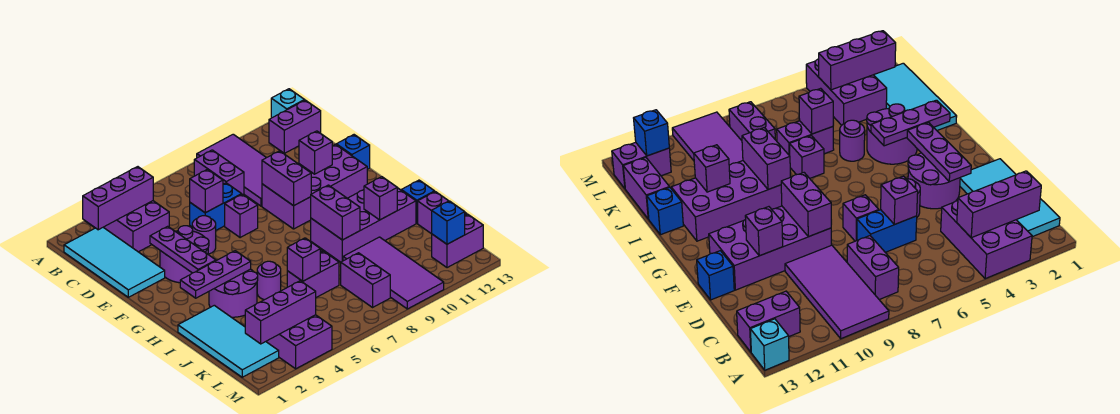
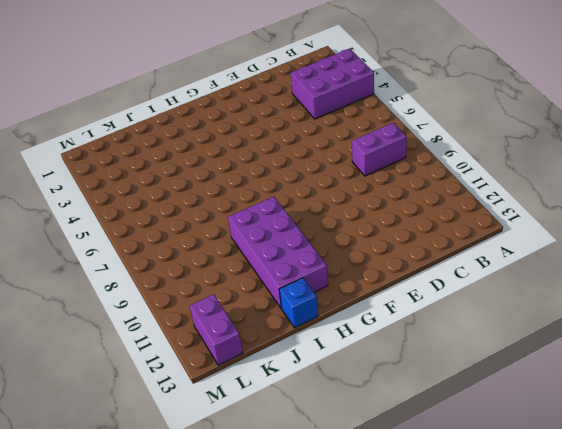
none -> purple tile A9:D10 level 1
none -> cyan brick A13 level 1
none -> cyan tile B1:E2 level 1
none -> purple brick B12:B13 level 1

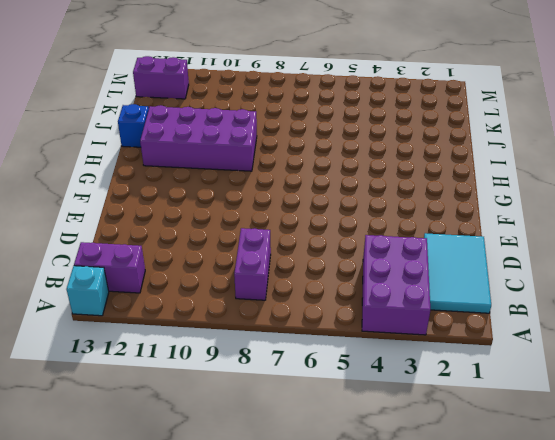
cyan tile B1:D2 level 1 -> cyan tile B1:E2 level 1
none -> purple tile A9:D10 level 1
none -> blue brick D6:D7 level 1
none -> purple round brick E3:F4 level 1
none -> purple round brick E5 level 1

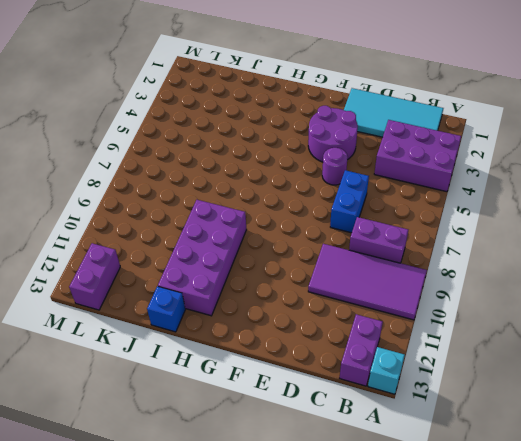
none -> purple brick E7 level 1
none -> purple brick E9:F12 level 1
none -> blue brick E13 level 1
none -> purple round brick H3:I4 level 1

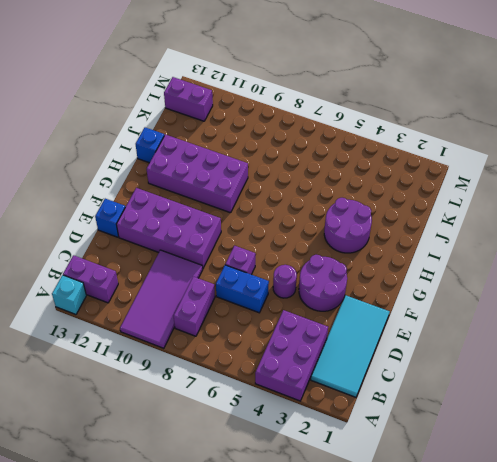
none -> cyan tile I1:L2 level 1
none -> purple round brick I5 level 1
none -> purple brick I7 level 1
none -> purple brick J6:J7 level 1

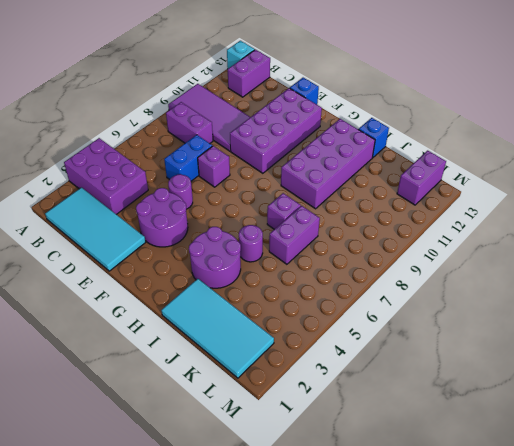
none -> purple tile J9:M10 level 1
none -> purple brick J13:K13 level 1
none -> purple brick K3:M4 level 1
none -> purple brick K8:L8 level 1

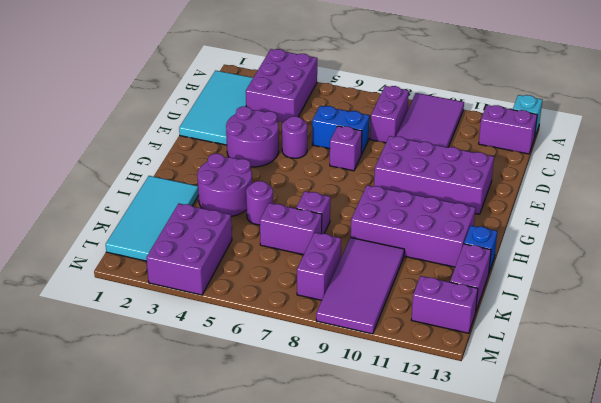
none -> blue brick E13 level 1
none -> purple brick B2:B4 level 2
none -> purple brick D6 level 2
none -> purple plate E3:G3 level 2

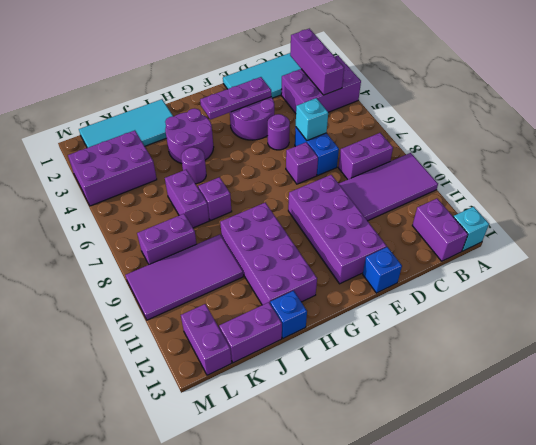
cyan brick D6 level 2 -> purple brick D6 level 2
none -> purple brick E9:F9 level 2
none -> purple brick E11 level 2
none -> purple plate H2:H4 level 2
none -> purple brick H9:I9 level 2

